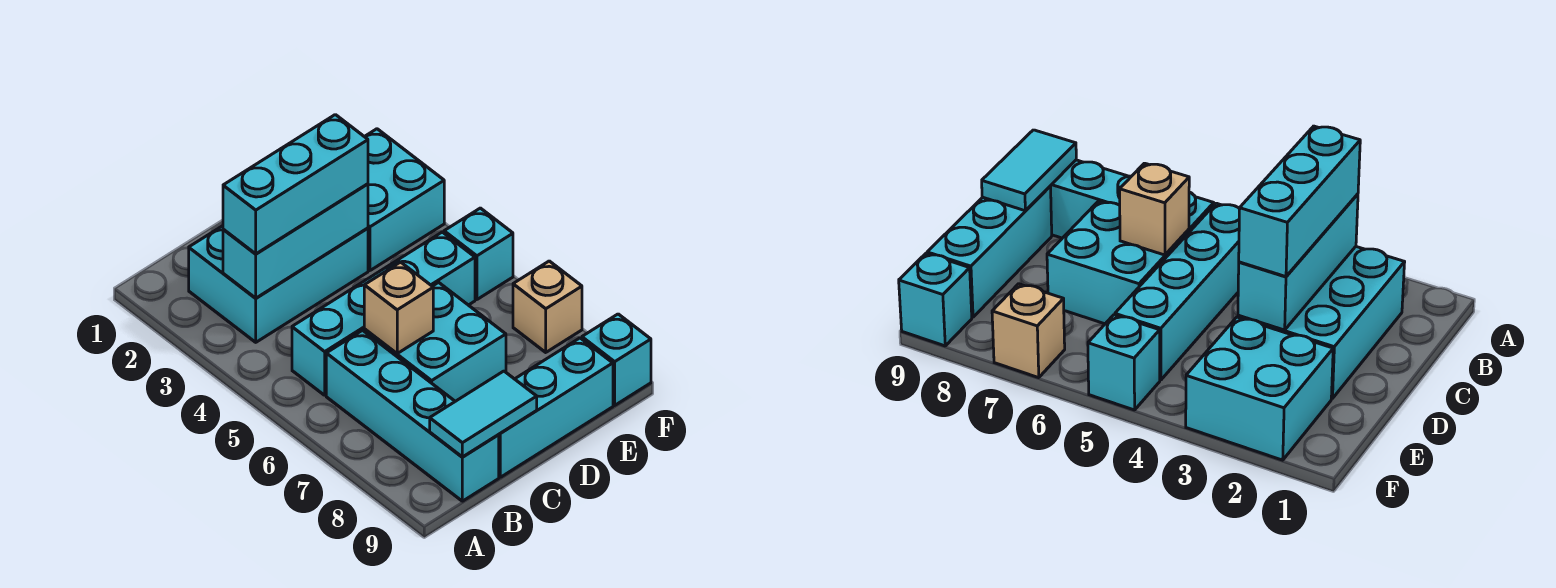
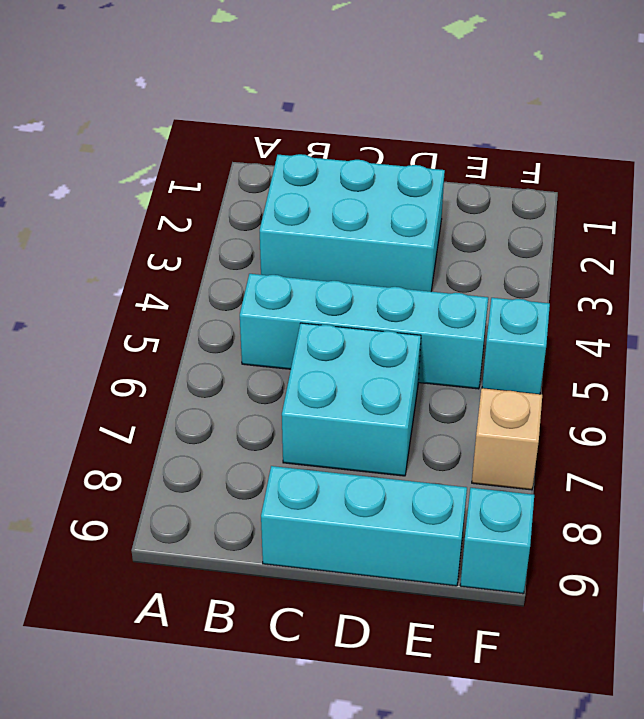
none -> cyan brick B6:B9 level 1
none -> cyan brick E2:F3 level 1
none -> cyan brick B3:D3 level 2

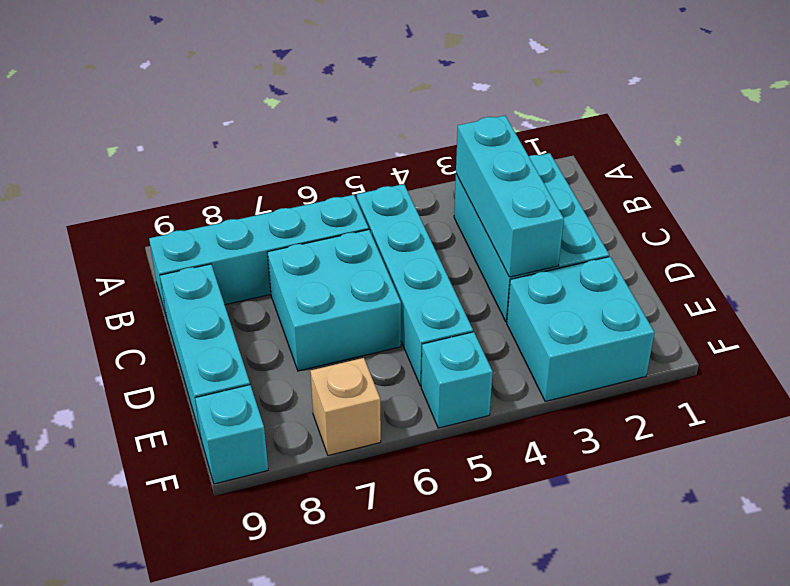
none -> cyan tile B9:C9 level 2
none -> tan brick C6 level 2
none -> cyan brick B3:D3 level 3

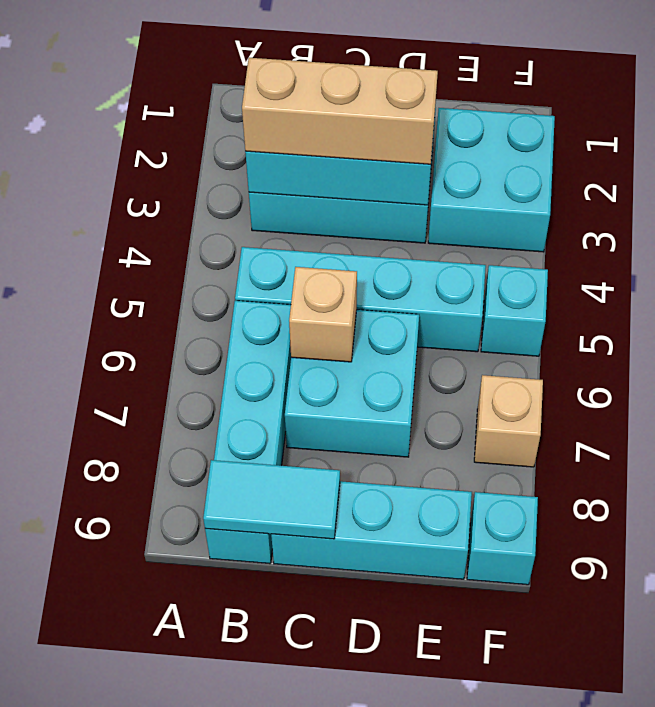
tan brick B3:D3 level 3 -> cyan brick B3:D3 level 3

